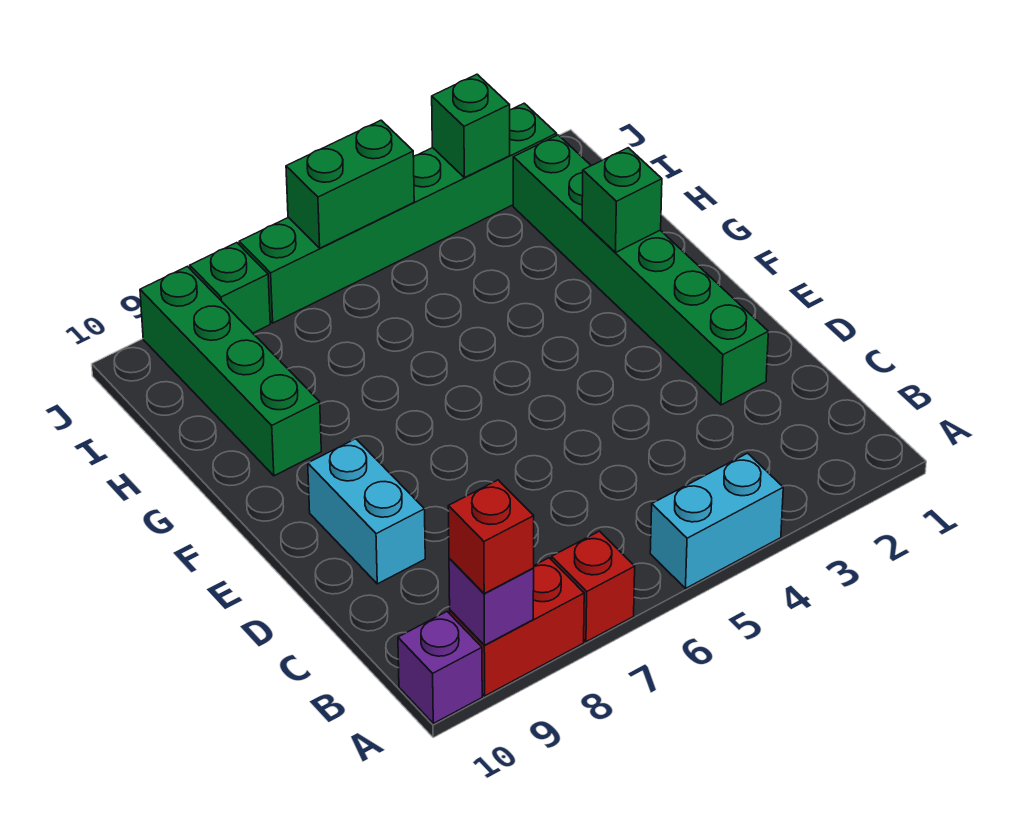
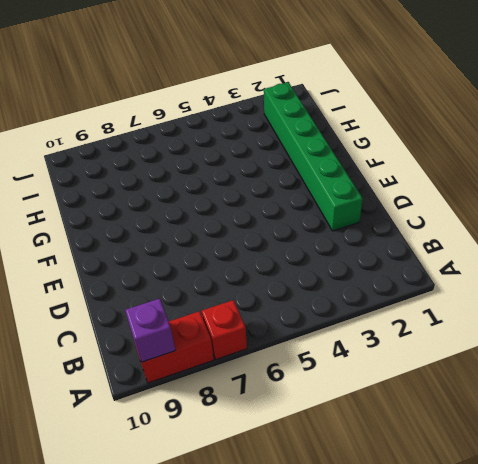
none -> cyan brick A4:A5 level 1
none -> purple brick A10 level 1
none -> cyan brick D9:E9 level 1

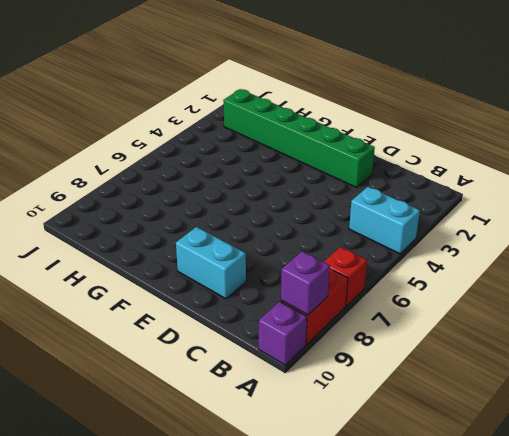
cyan brick A4:B4 level 1 -> cyan brick A4:A5 level 1
none -> green brick G9:J9 level 1
none -> green brick J2:J7 level 1
none -> green brick J8 level 1

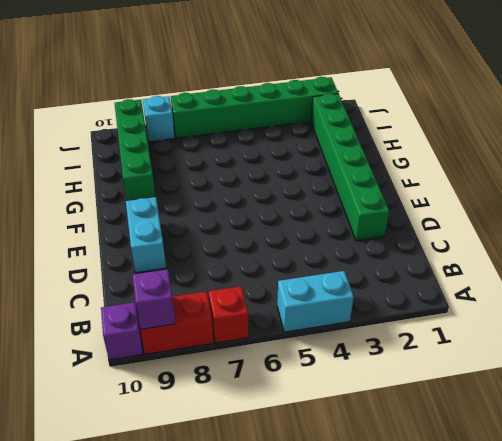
cyan brick J8 level 1 -> green brick J8 level 1
none -> green brick G2 level 2
none -> green brick J3 level 2
none -> green brick J5:J6 level 2

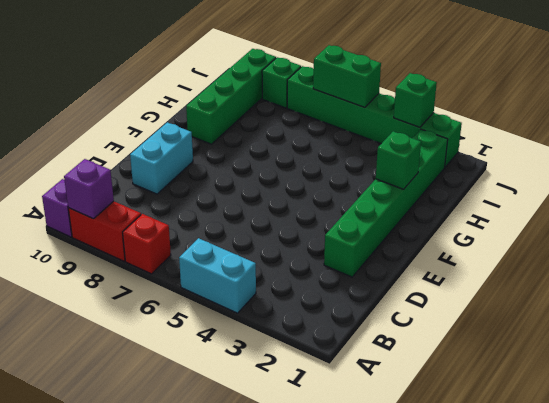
none -> red brick A9 level 3

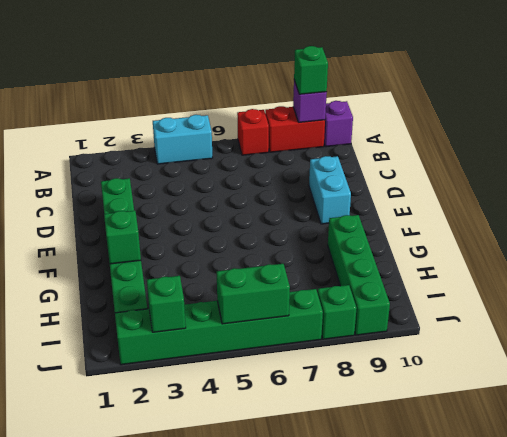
green brick A9 level 3 -> red brick A9 level 3

